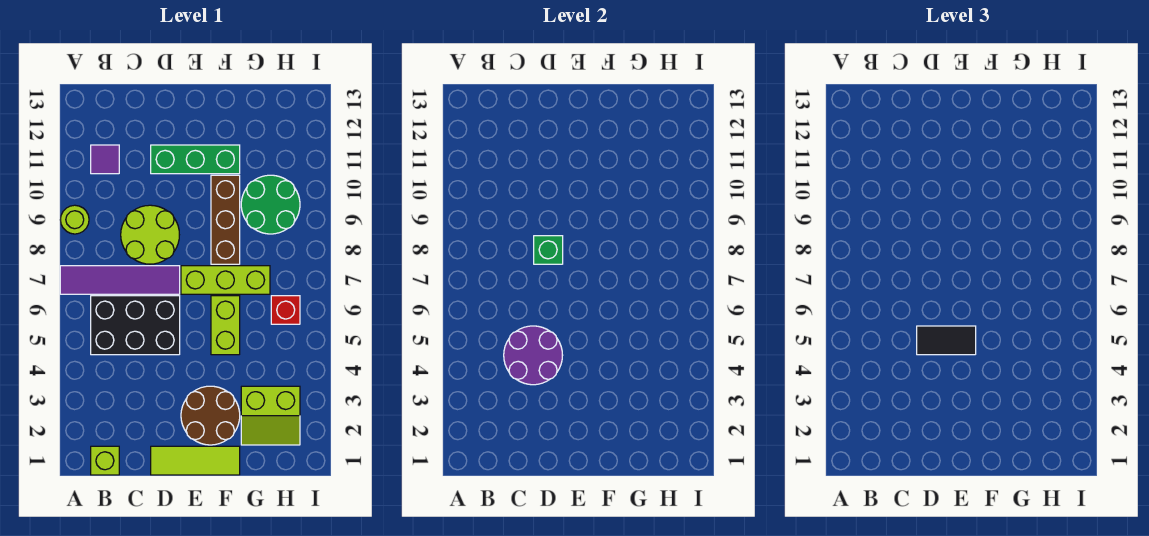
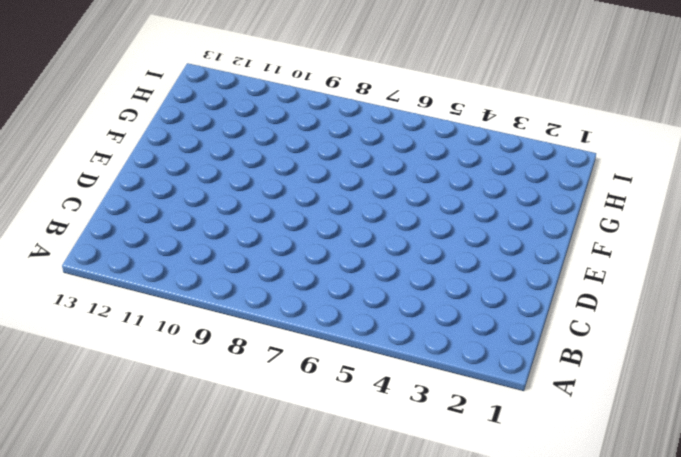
none -> purple tile A7:D7 level 1
none -> lime round brick A9 level 1
none -> lime brick B1 level 1

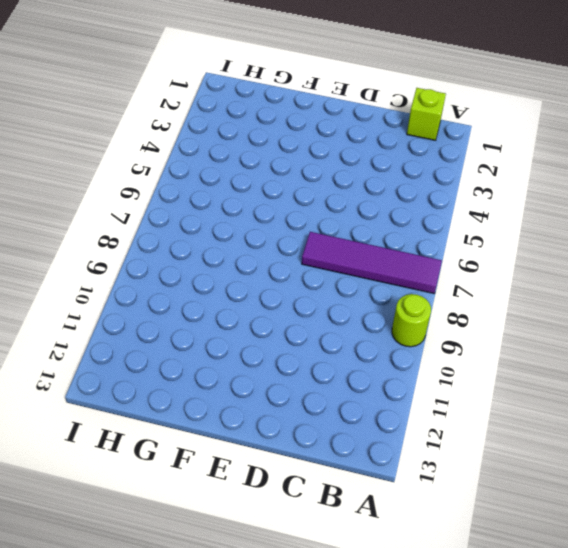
none -> black brick B5:D6 level 1
none -> purple tile B11 level 1
none -> lime round brick C8:D9 level 1

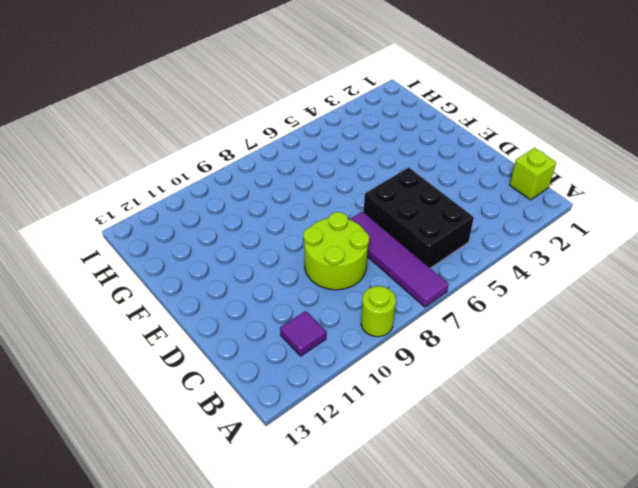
none -> lime tile D1:F1 level 1
none -> green brick D11:F11 level 1
none -> brown round brick E2:F3 level 1

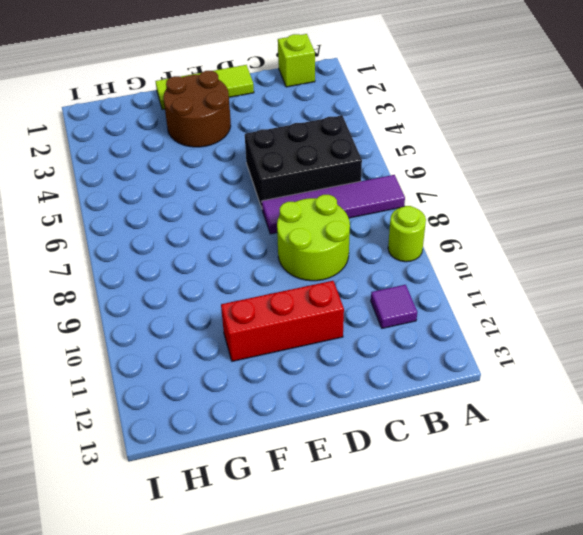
red brick D11:F11 level 1 -> green brick D11:F11 level 1
none -> lime brick E7:G7 level 1
none -> lime brick F5:F6 level 1
none -> brown brick F8:F10 level 1

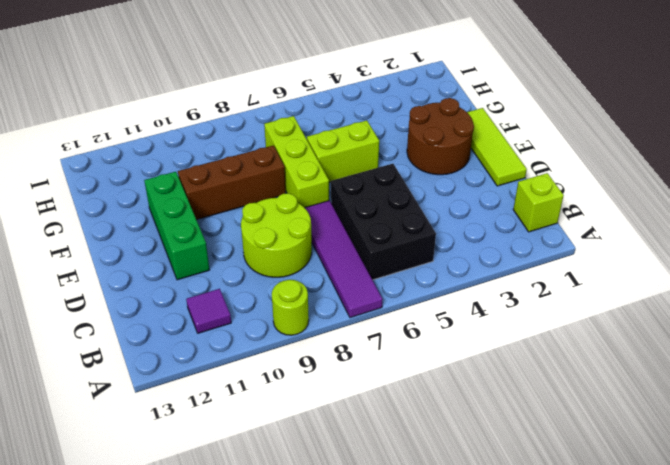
none -> lime slope G2:H3 level 1 top 3
none -> green round brick G9:H10 level 1
none -> red brick H6 level 1

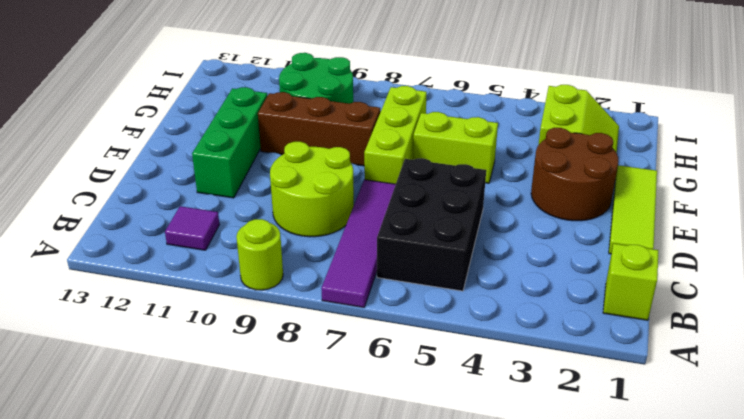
none -> red brick H6 level 1
none -> purple round brick C4:D5 level 2
none -> green brick D8 level 2

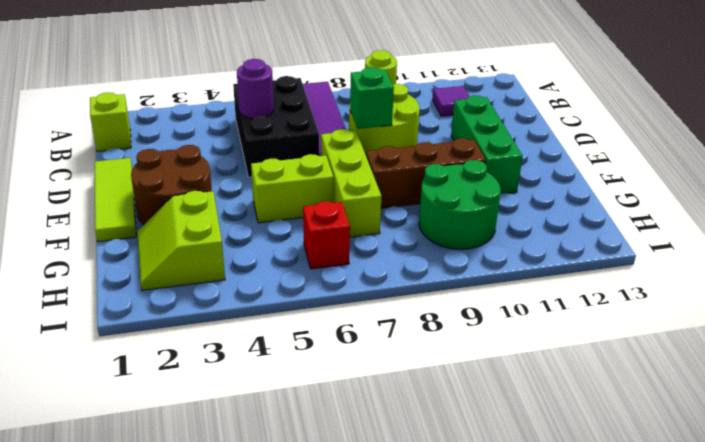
purple round brick C5 level 2 -> purple round brick C4:D5 level 2
none -> black tile D5:E5 level 3

